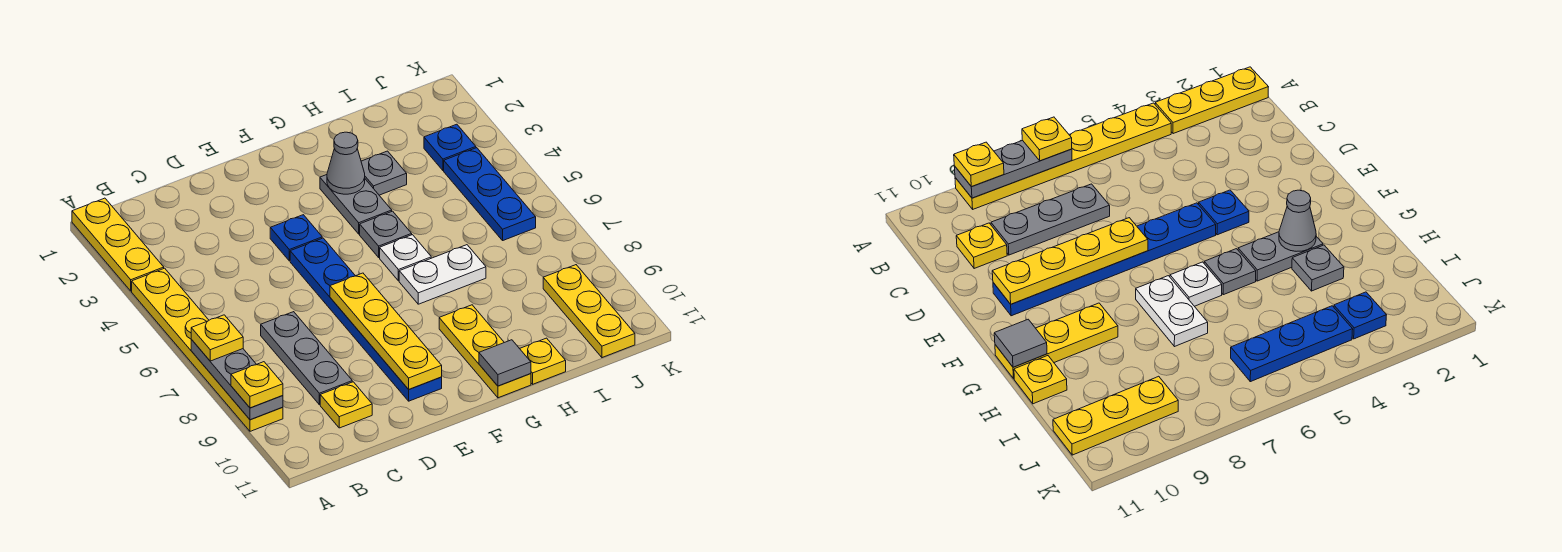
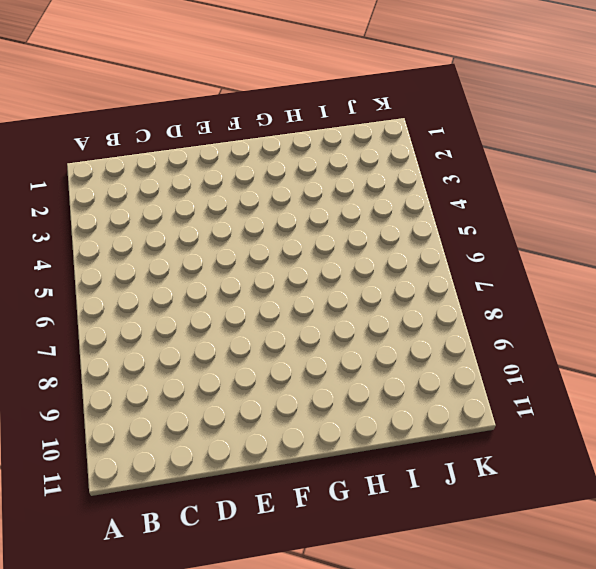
none -> yellow plate A1:A3 level 1
none -> yellow plate A4:A9 level 1
none -> grey plate C7:C9 level 1

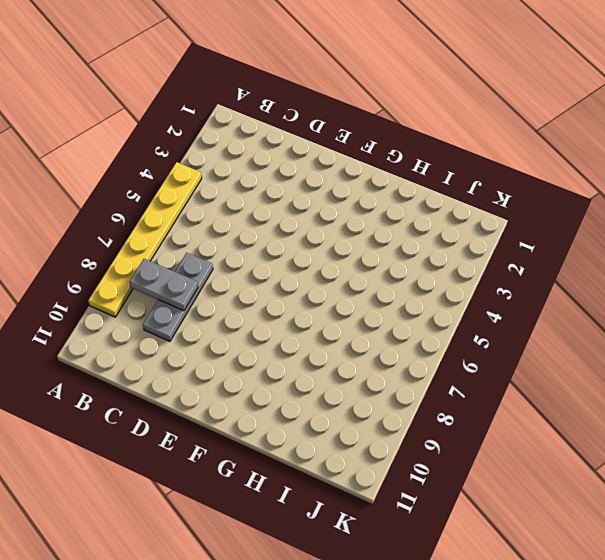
grey plate B8:C8 level 2 -> grey plate G3:G4 level 1
none -> yellow plate A1:A3 level 1
none -> yellow plate C10 level 1
none -> blue plate E4 level 1

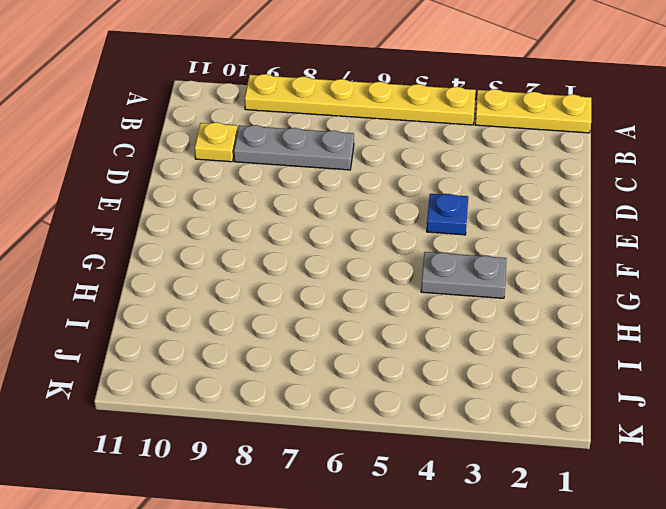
none -> blue plate E5:E10 level 1
none -> grey plate G5 level 1
none -> white plate G6 level 1

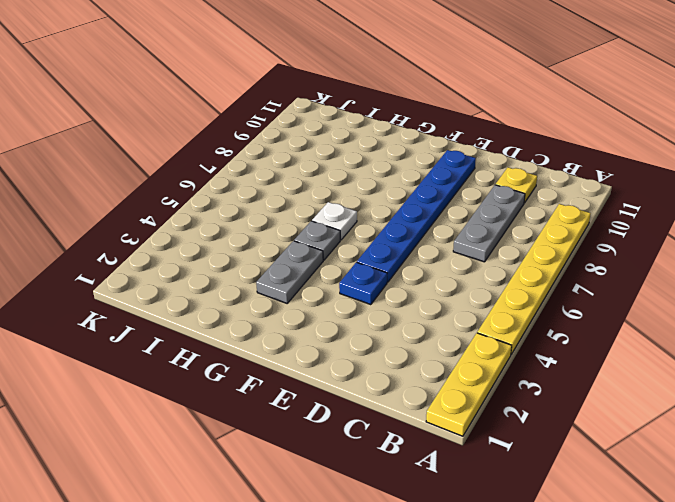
none -> white plate G7:H7 level 1
none -> yellow plate G9:G11 level 1
none -> grey plate H3 level 1

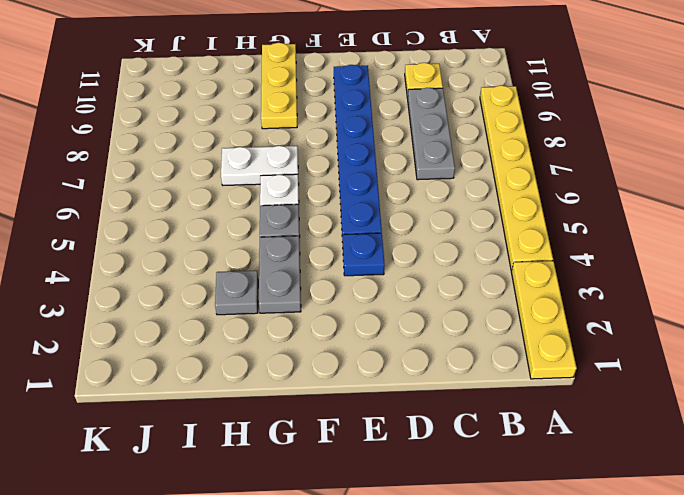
none -> yellow plate H11 level 1
none -> blue plate J3 level 1
none -> blue plate J4:J6 level 1

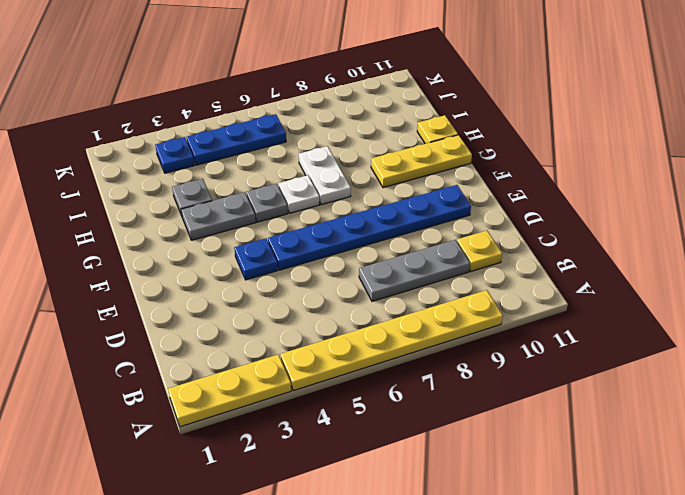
none -> yellow plate J9:J11 level 1
none -> grey plate A7:A9 level 2
none -> yellow plate E7:E10 level 2

